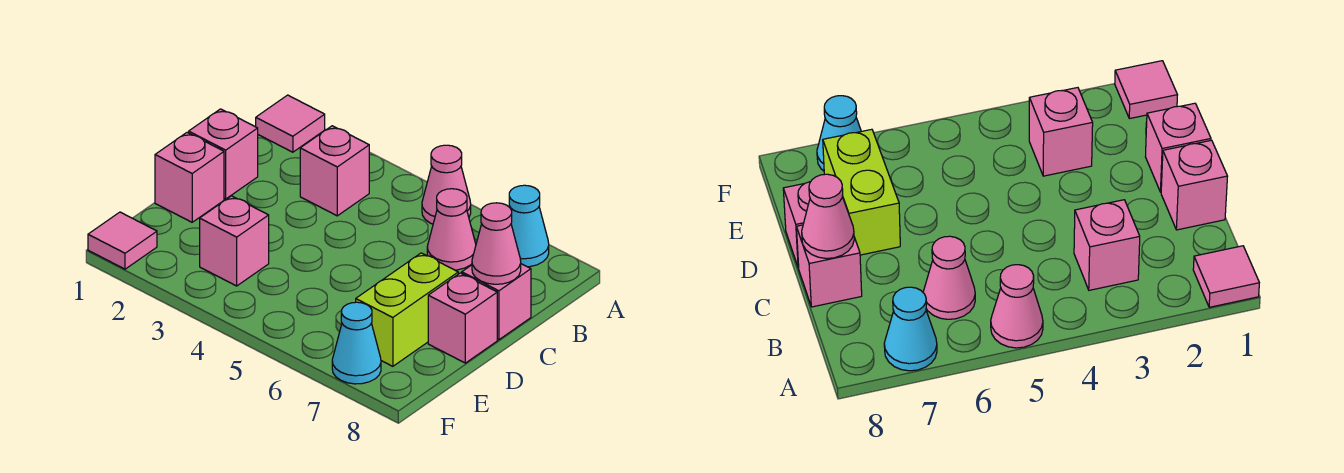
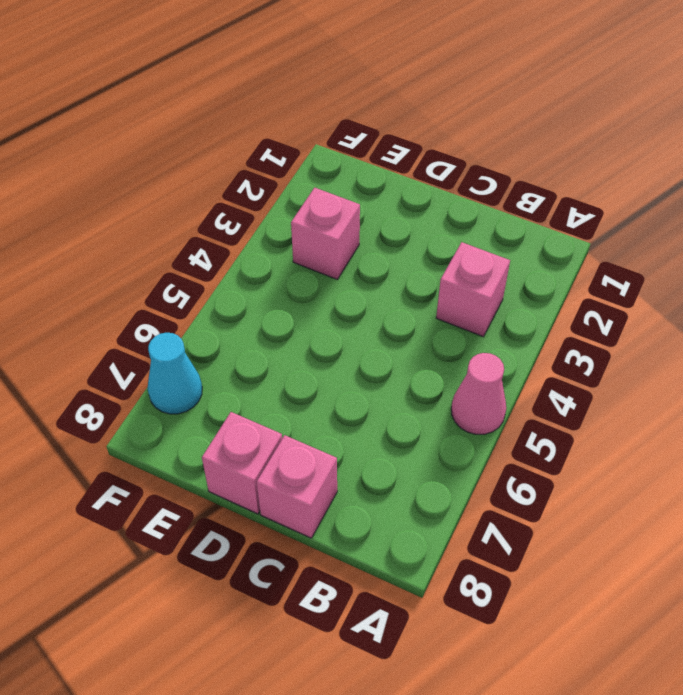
none -> pink tile A1 level 1
none -> cyan cone A7 level 1
none -> pink cone B6 level 1

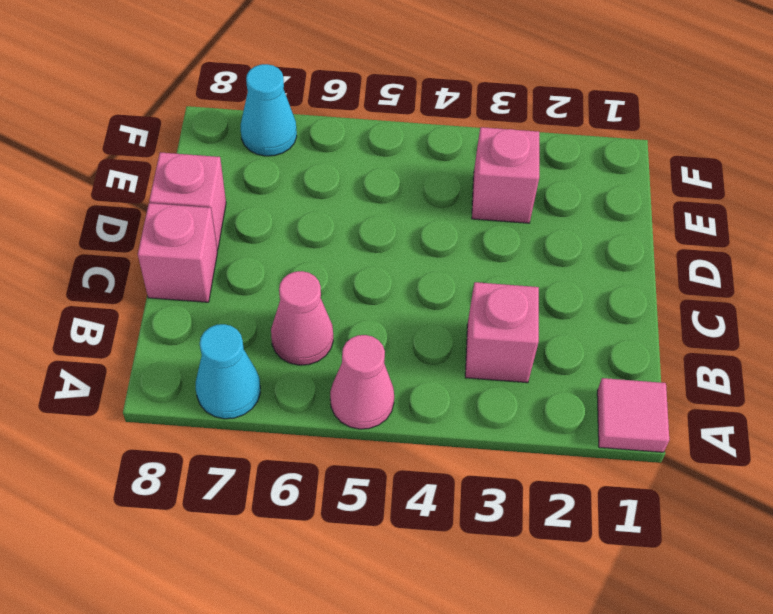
none -> pink brick C1 level 1
none -> pink brick D1 level 1
none -> lime brick D7:E7 level 1

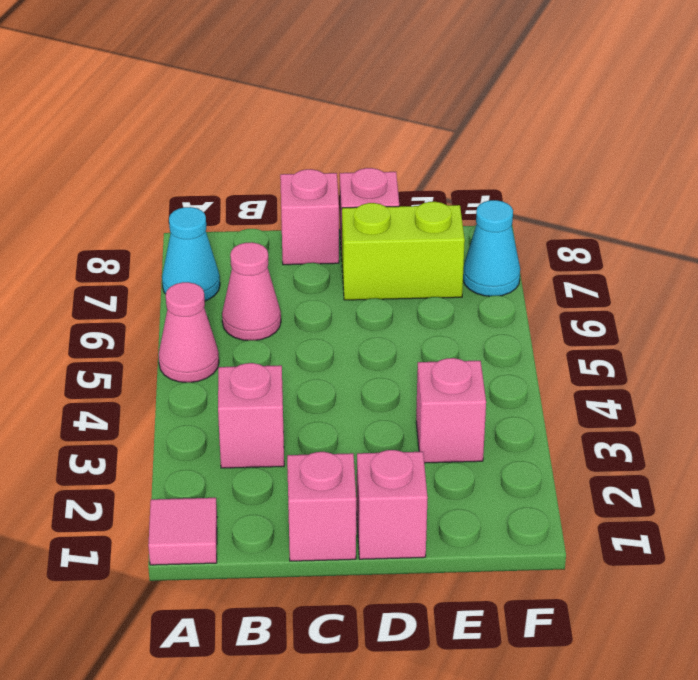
none -> pink tile F1 level 1
none -> pink cone C8 level 2

